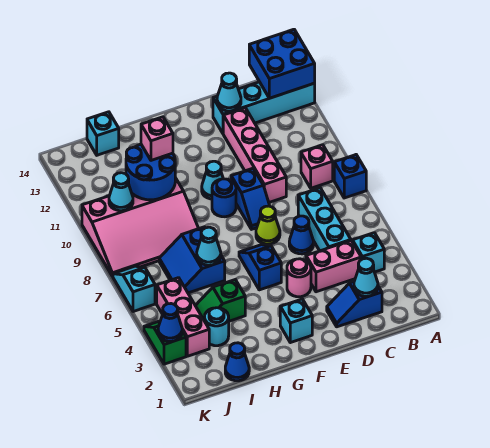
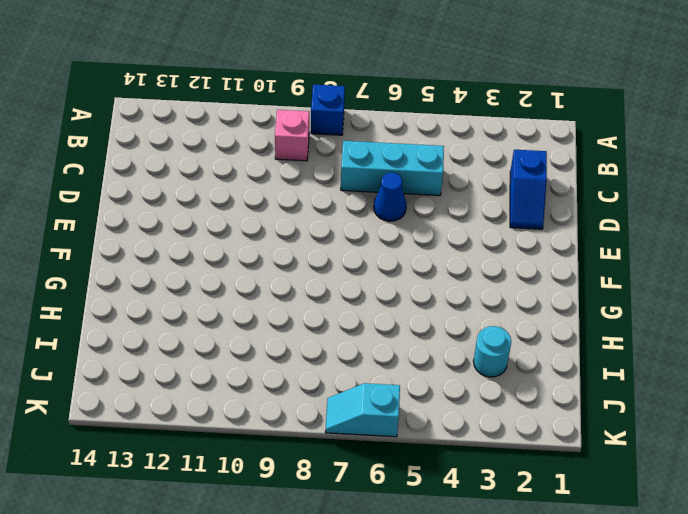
none -> cyan brick A13:D13 level 1
none -> cyan brick B4 level 1
none -> pink brick C4:D4 level 1
none -> pink brick D9:D12 level 1

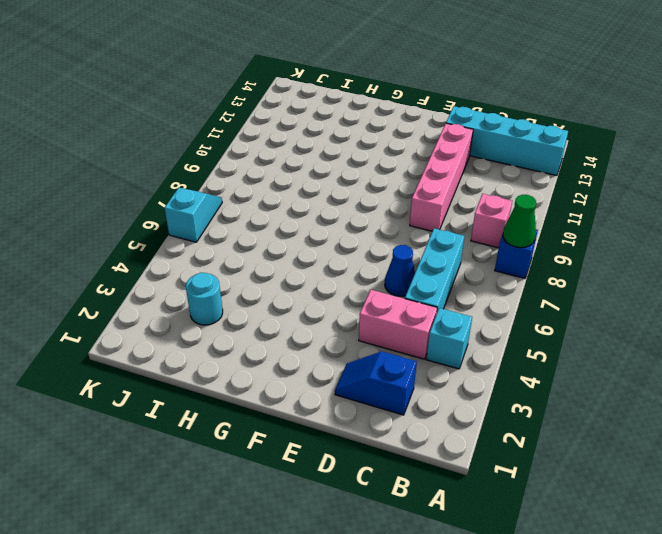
green cone A8 level 2 -> none
none -> pink round brick E4 level 1
none -> lime cone E7 level 1
none -> blue slope E8:E9 level 1 top 9
none -> cyan brick F2 level 1

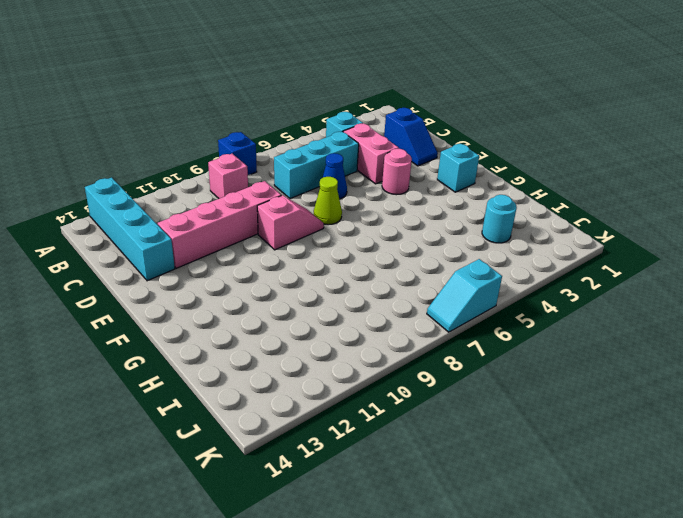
pink slope E8:E9 level 1 top 9 -> blue slope E8:E9 level 1 top 9
none -> blue slope F5:F6 level 1 top 5
none -> blue round brick F9 level 1
none -> cyan cone F10 level 1
none -> green slope H4:I4 level 1 top H

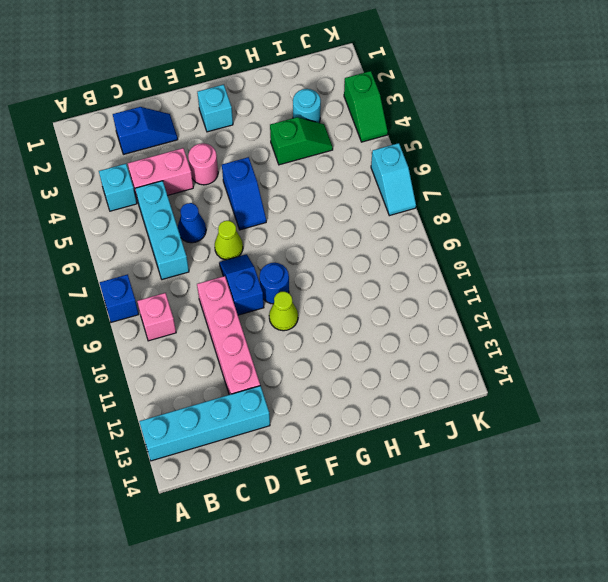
lime cone F10 level 1 -> cyan cone F10 level 1
none -> blue slope H6:I7 level 1 top H
none -> pink slope H8:K10 level 1 top 10
none -> blue cone I1 level 1
none -> cyan brick I14 level 1

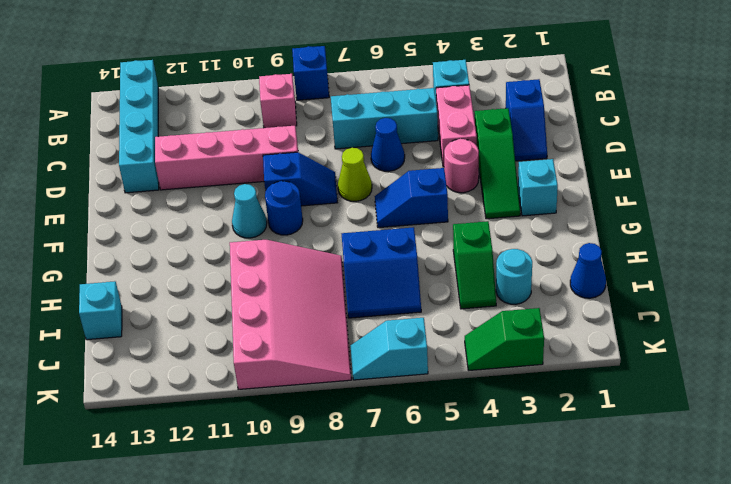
green slope D3:F3 level 1 top D -> none
none -> pink brick J3:J5 level 1
none -> blue brick A13:B14 level 2
none -> cyan cone C2 level 2
none -> cyan cone D13 level 2

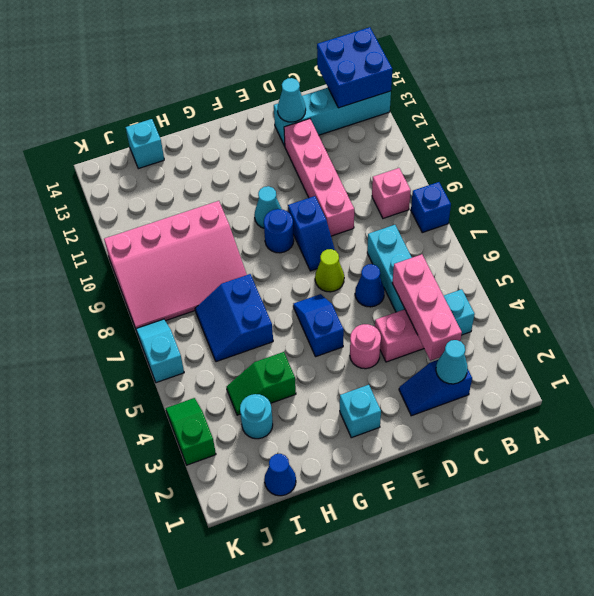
pink brick C3:C5 level 2 -> pink brick J3:J5 level 1
none -> cyan cone H6 level 2
none -> blue round brick H10:I11 level 2
none -> cyan cone J10 level 2
none -> blue cone K3 level 2

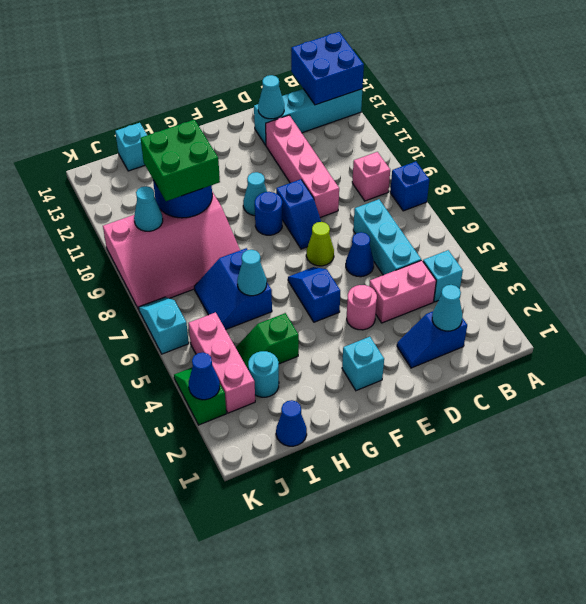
green brick H10:I11 level 3 -> pink brick H11 level 3

